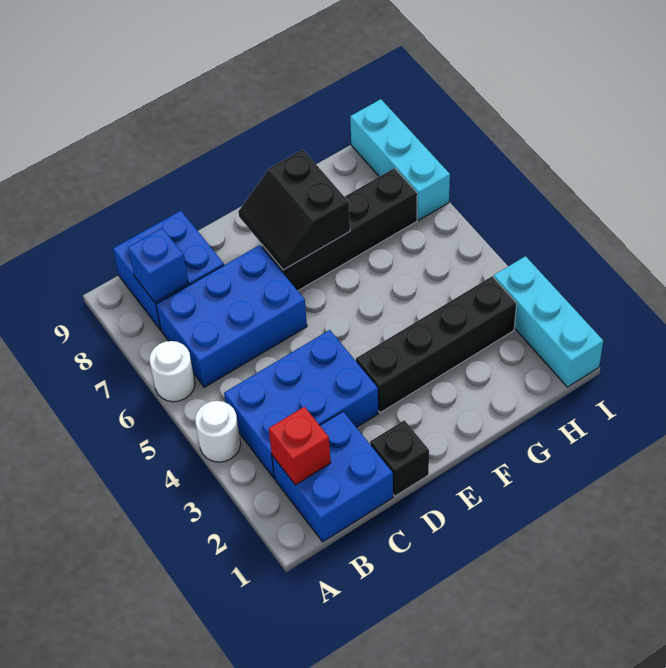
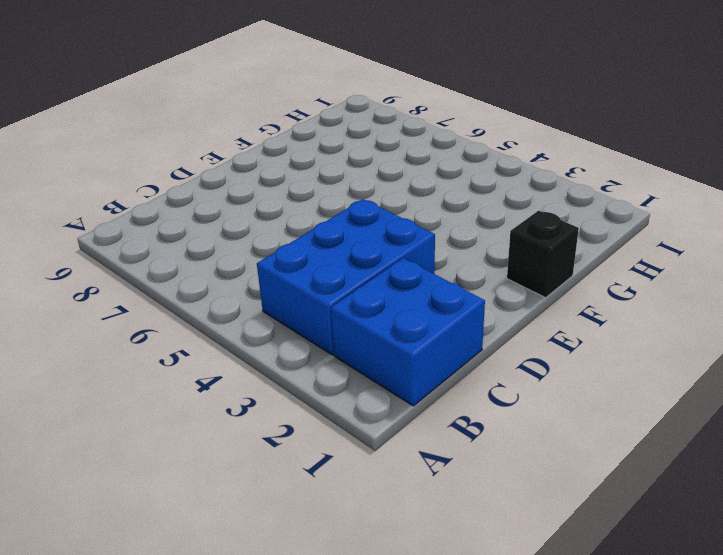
black brick F1 level 1 -> black brick D1 level 1
none -> white round brick A4 level 1
none -> white round brick A6 level 1
none -> blue brick B6:D7 level 1

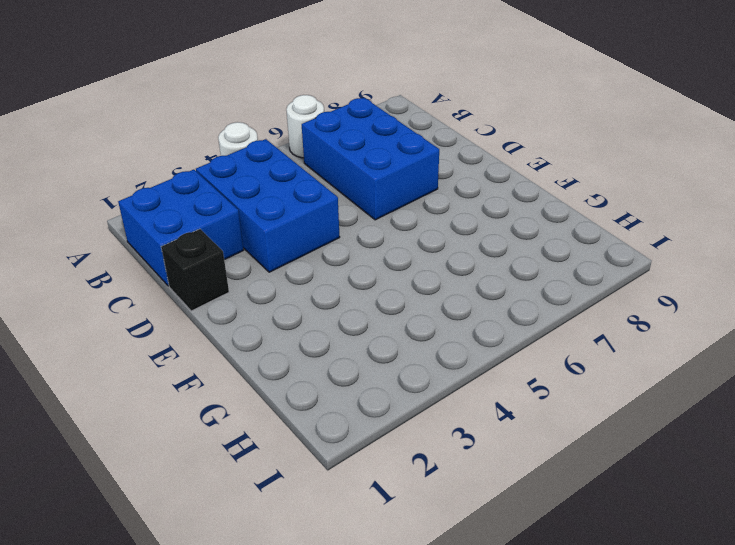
none -> blue brick B8:C9 level 1
none -> black brick E3:H3 level 1
none -> black brick E7:H7 level 1

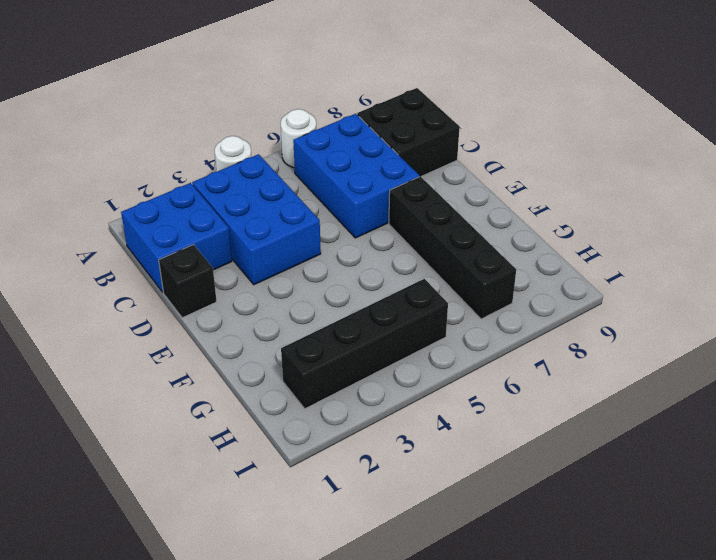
black brick B8:C9 level 1 -> blue brick B8:C9 level 1
black brick H2:H5 level 1 -> black brick E3:H3 level 1
none -> cyan brick I1:I3 level 1
none -> cyan brick I7:I9 level 1
none -> red brick B2 level 2

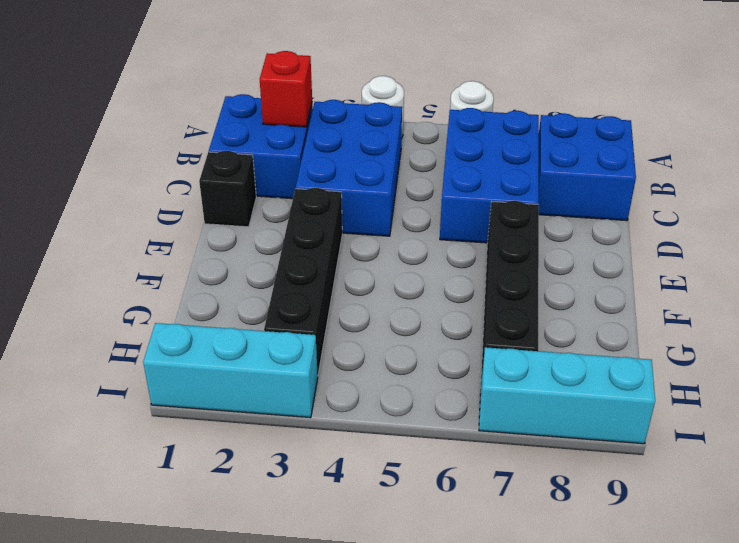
none -> blue brick B8 level 2
none -> black slope E7:F8 level 2 top F

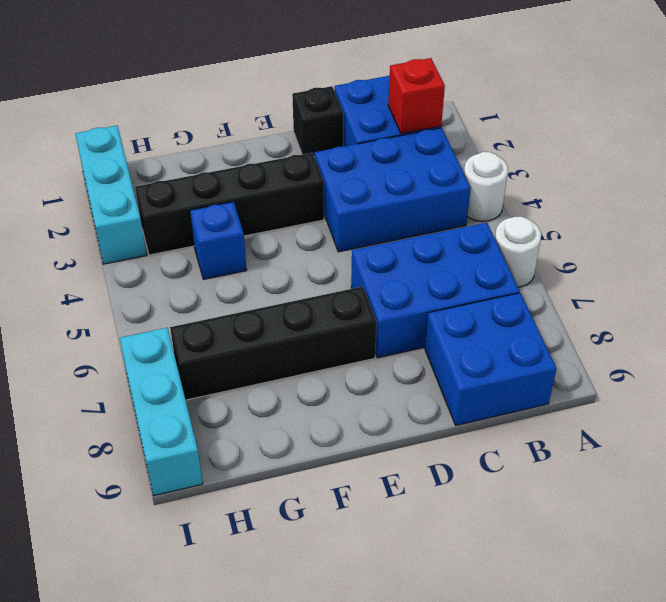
blue brick G4 level 1 -> blue brick B8 level 2
none -> black slope E7:F8 level 2 top F

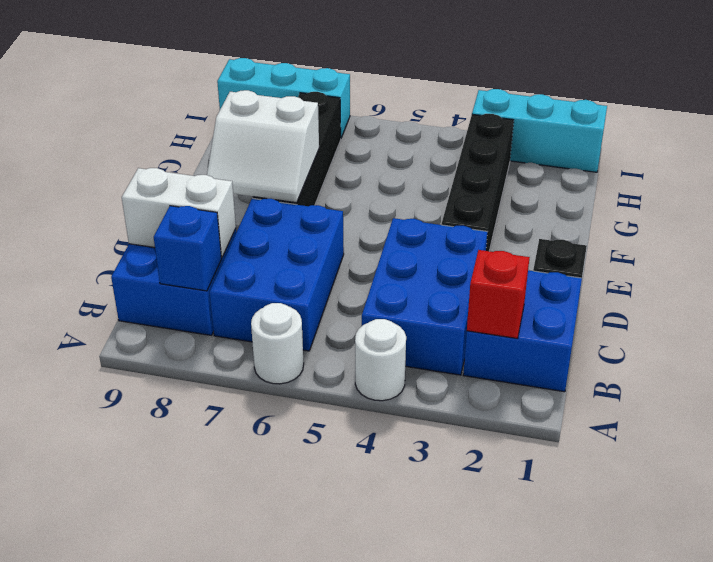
white brick C8:C9 level 2 -> none
white slope E7:F8 level 2 top F -> black slope E7:F8 level 2 top F

